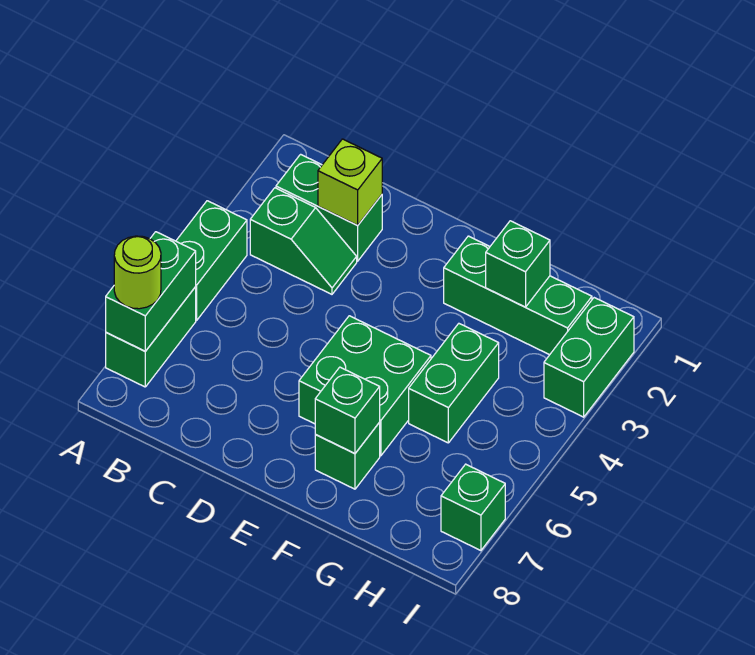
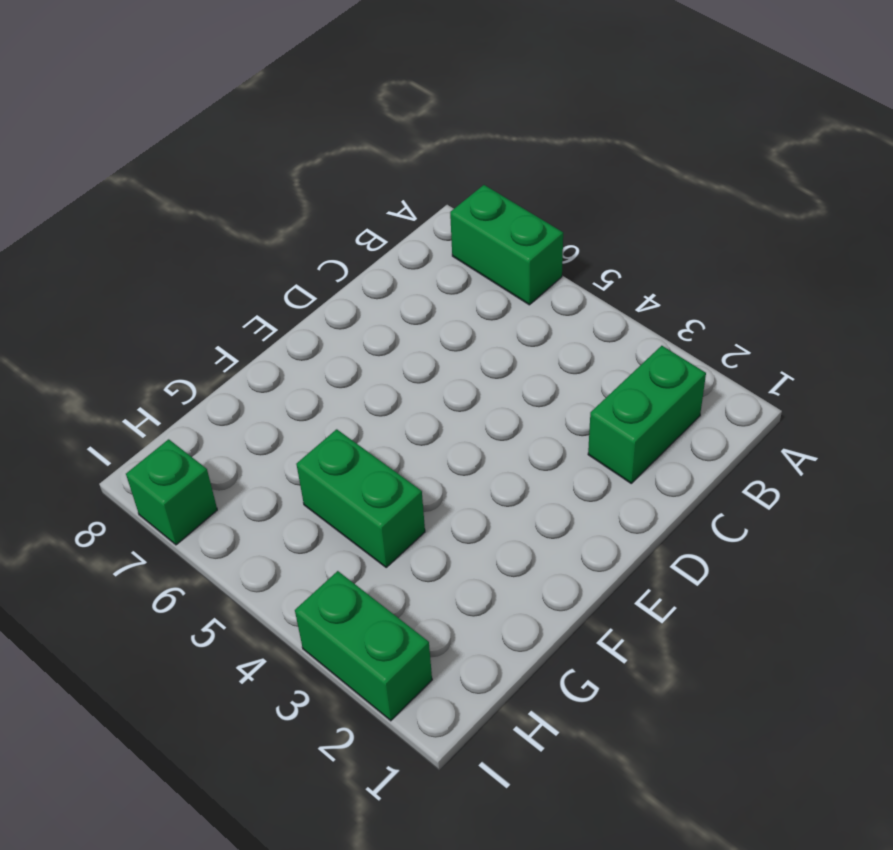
none -> green brick A4:A5 level 1
none -> green slope B3:C3 level 1 top B
none -> green brick E5:F6 level 1

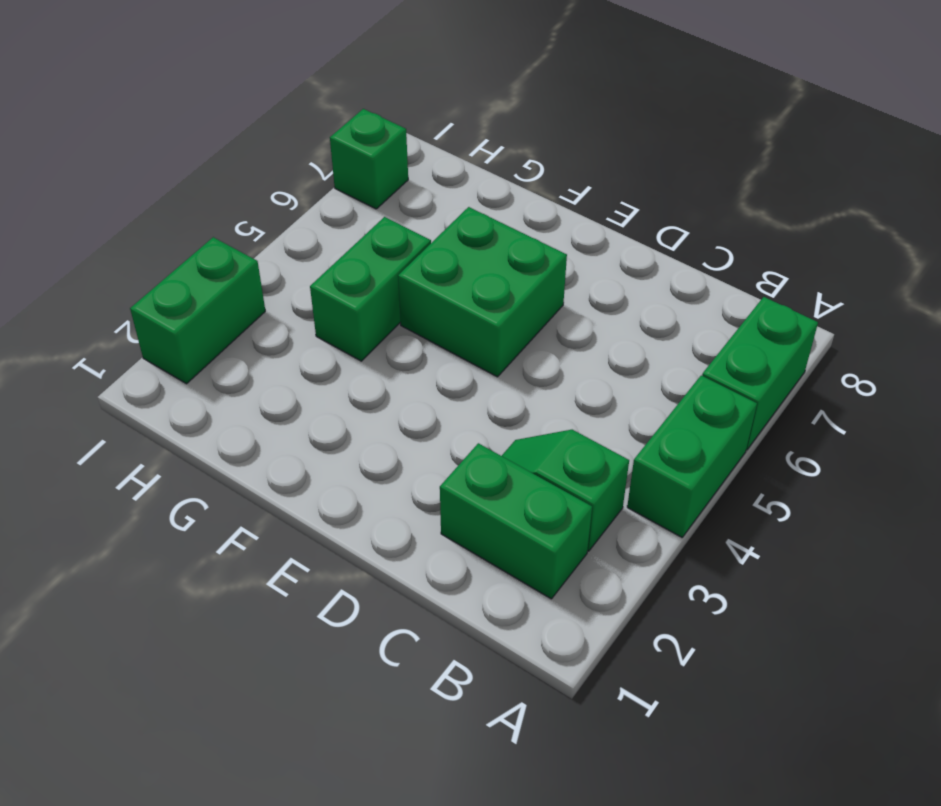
none -> green brick F2:H2 level 1
none -> green brick F7 level 1
none -> green brick A6:A7 level 2

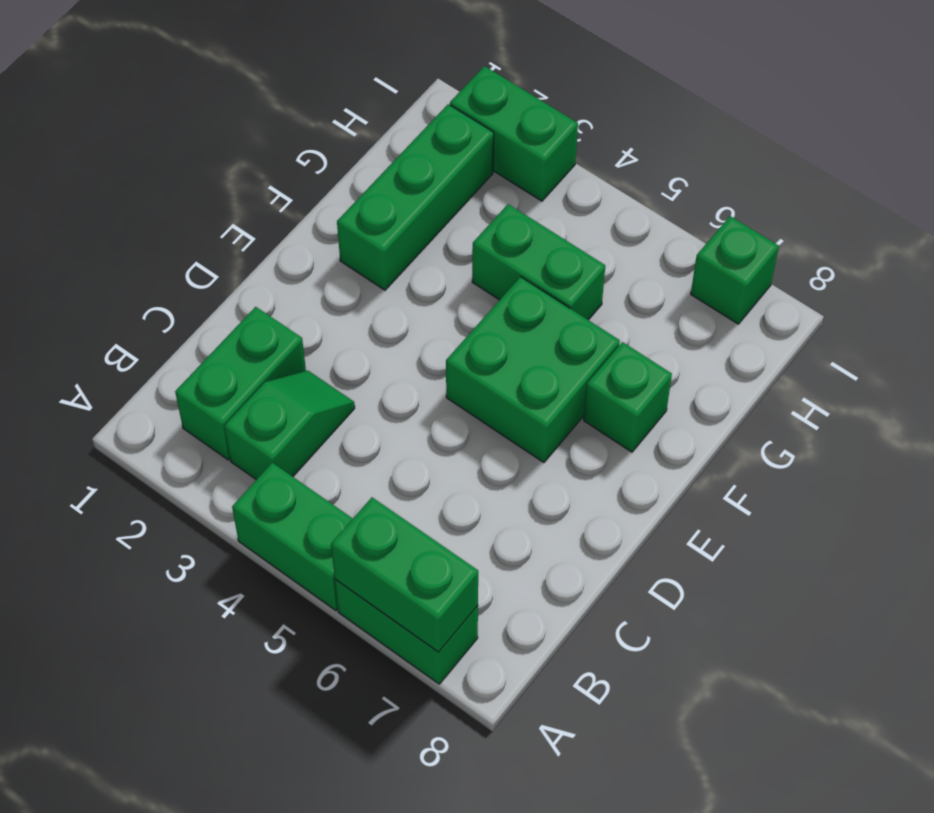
none -> lime brick C2 level 2
none -> green brick F7 level 2
none -> green brick G2 level 2

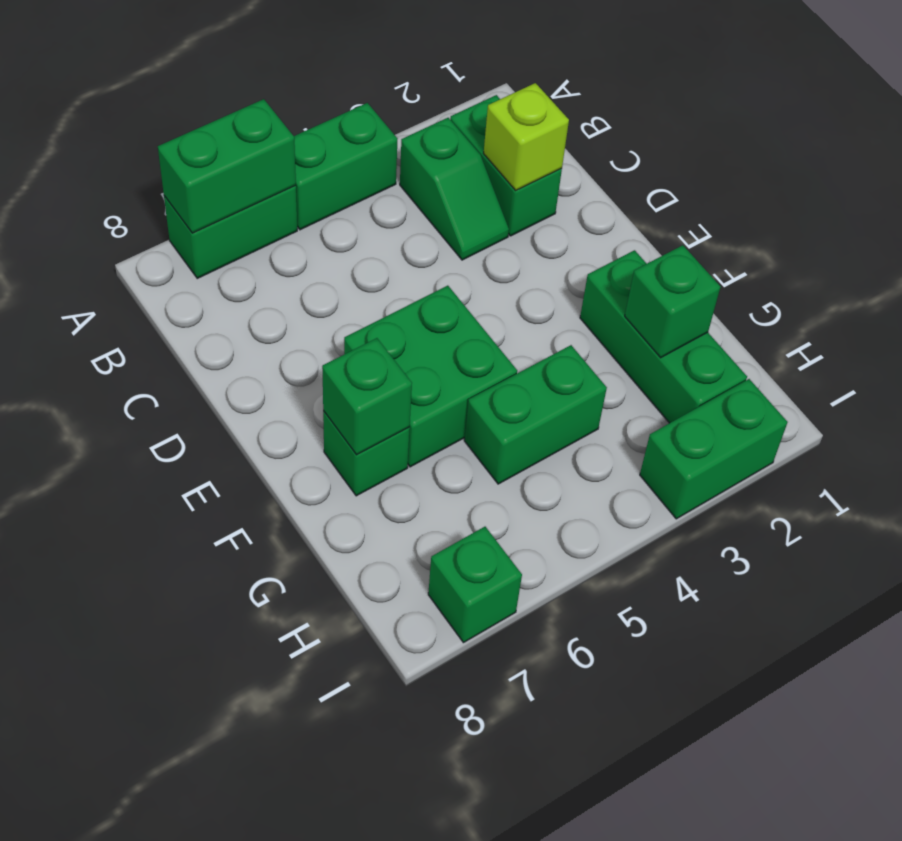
none -> lime round brick A7 level 3

